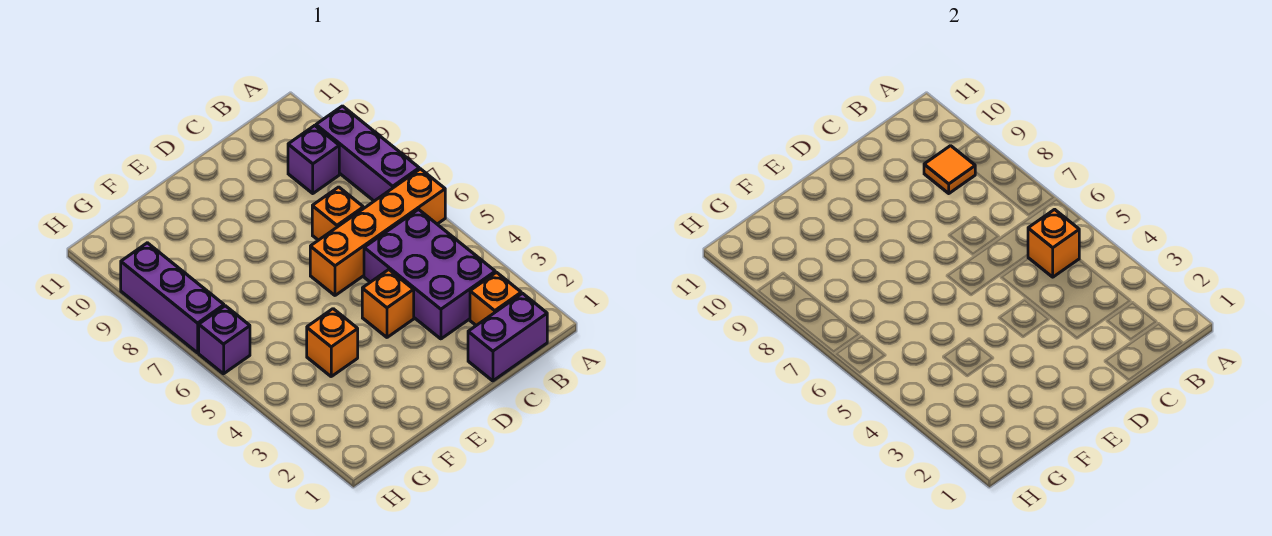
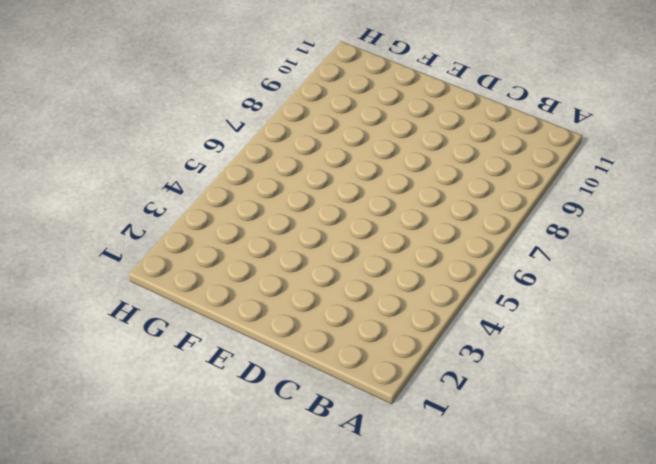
none -> orange brick A6:D6 level 1
none -> purple brick A7:A9 level 1
none -> purple brick B1:C1 level 1

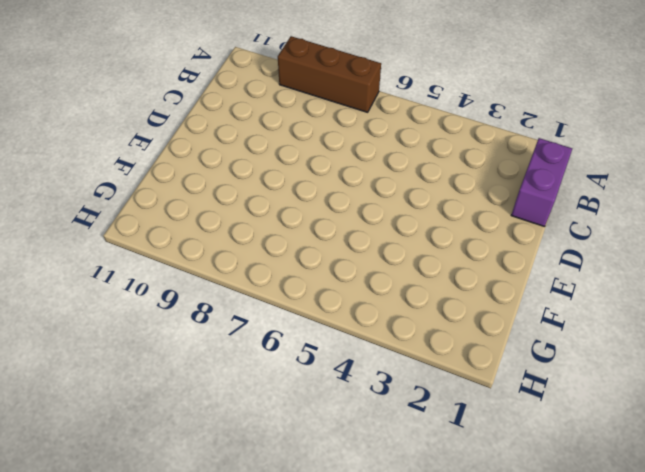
brown brick A7:A9 level 1 -> purple brick A7:A9 level 1
none -> orange brick A6:D6 level 1
none -> orange brick B2 level 1
none -> purple brick B3:C5 level 1

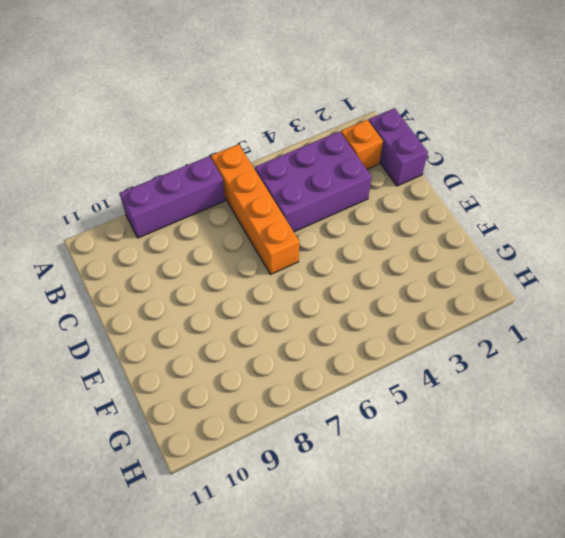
none -> purple brick B9 level 1
none -> orange brick C7 level 1
none -> orange brick D4 level 1

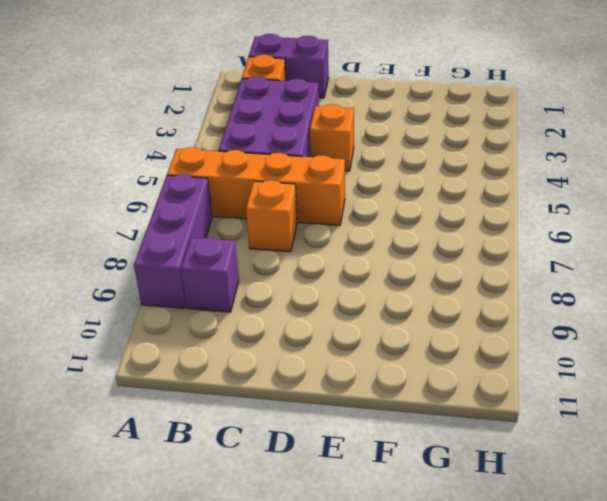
none -> orange brick F4 level 1
none -> purple brick H6 level 1
none -> purple brick H7:H9 level 1

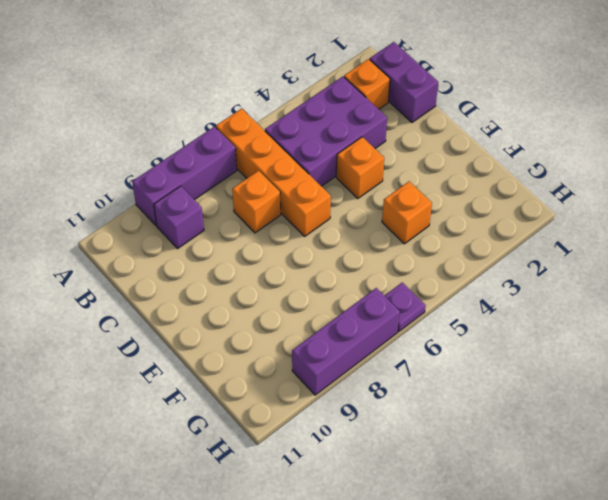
purple plate H6 level 1 -> purple brick H6 level 1
none -> orange brick B5 level 2
none -> orange tile B9 level 2

